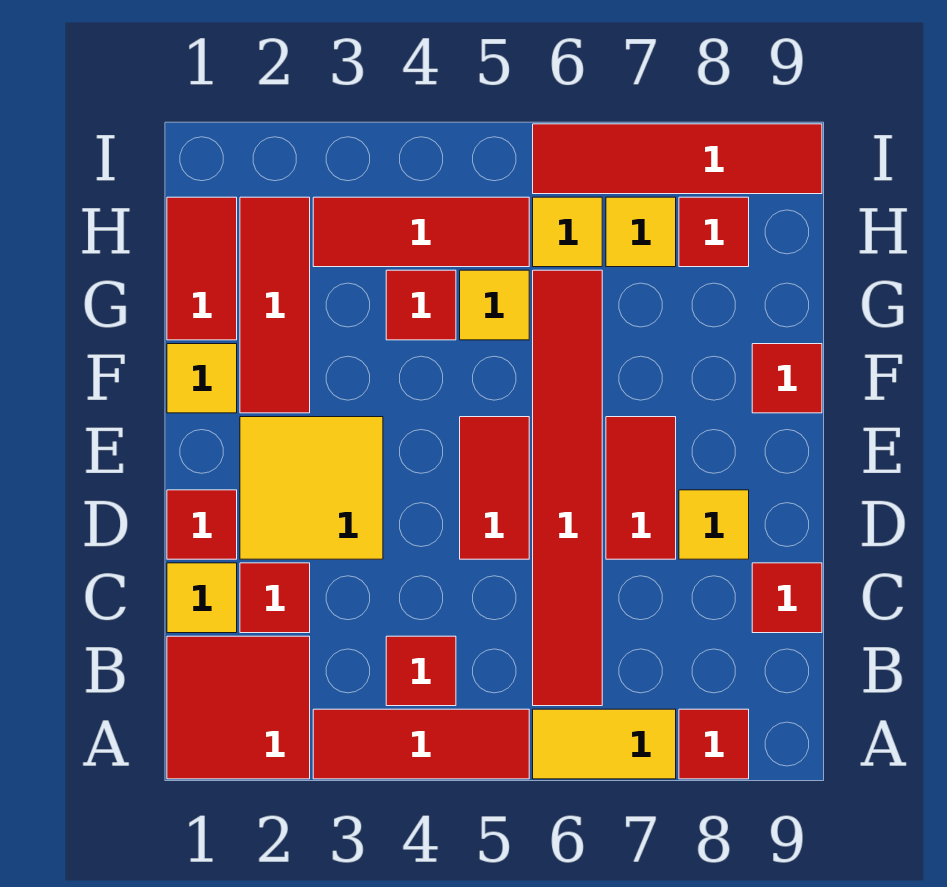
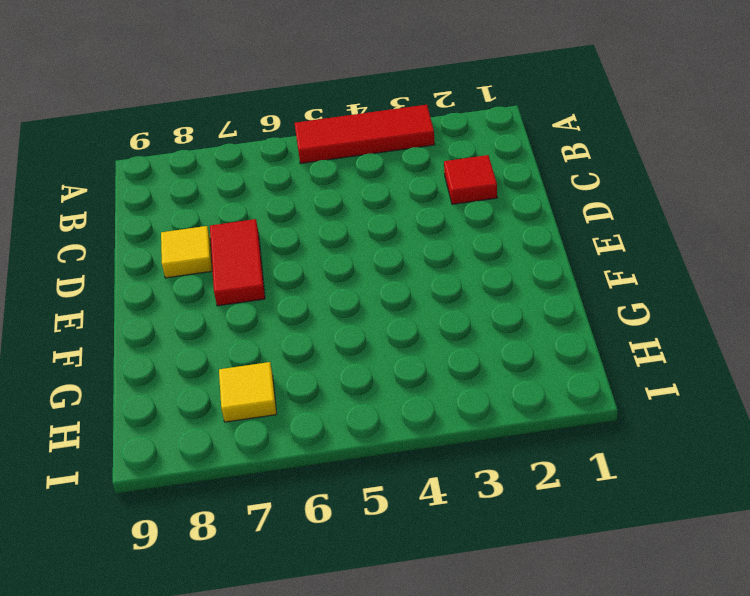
none -> red tile A1:B2 level 1
none -> yellow tile A6:A7 level 1
none -> red tile A8 level 1

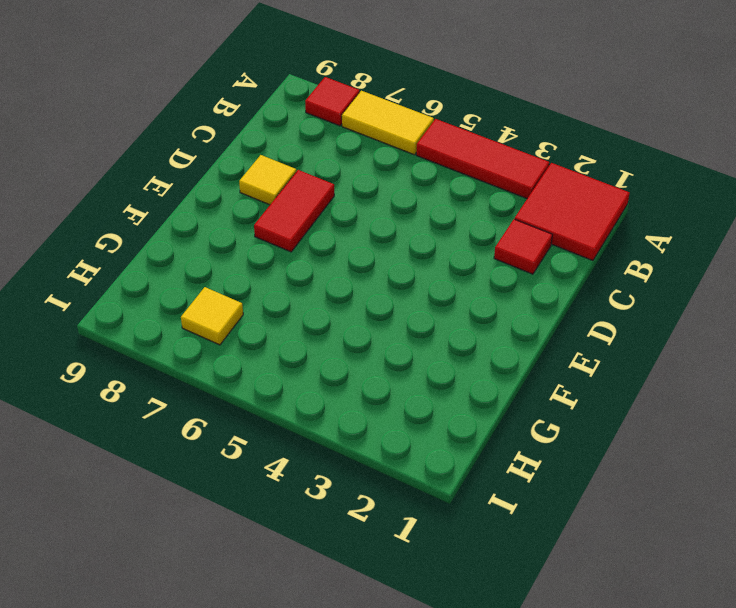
none -> red tile B4 level 1
none -> red tile B6:G6 level 1
none -> yellow tile C1 level 1

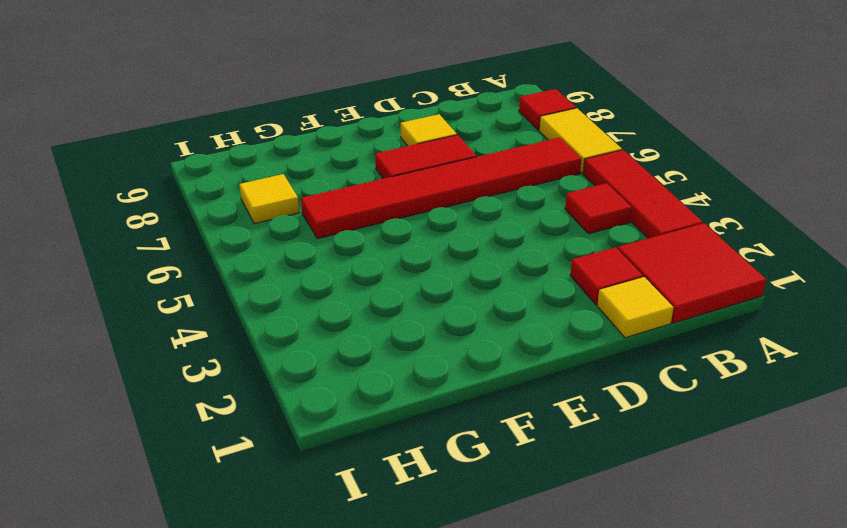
none -> red tile C9 level 1
none -> red tile D1 level 1
none -> yellow tile D2:E3 level 1

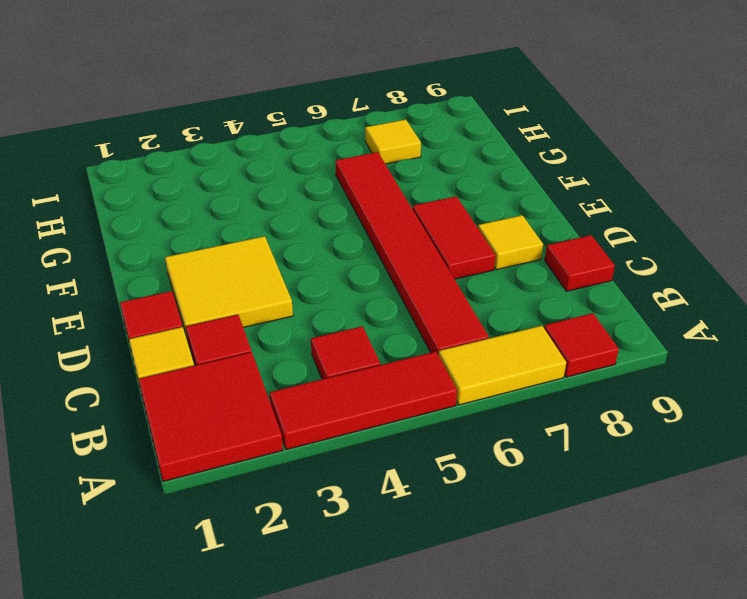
none -> red tile D5:E5 level 1
none -> yellow tile F1 level 1
none -> red tile F2:H2 level 1

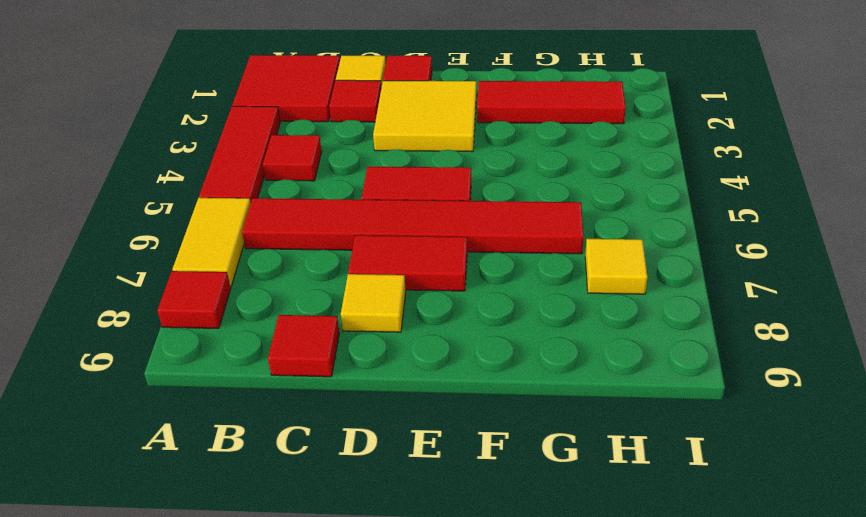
none -> yellow tile F1 level 1
none -> red tile F9 level 1
none -> red tile G1:H1 level 1

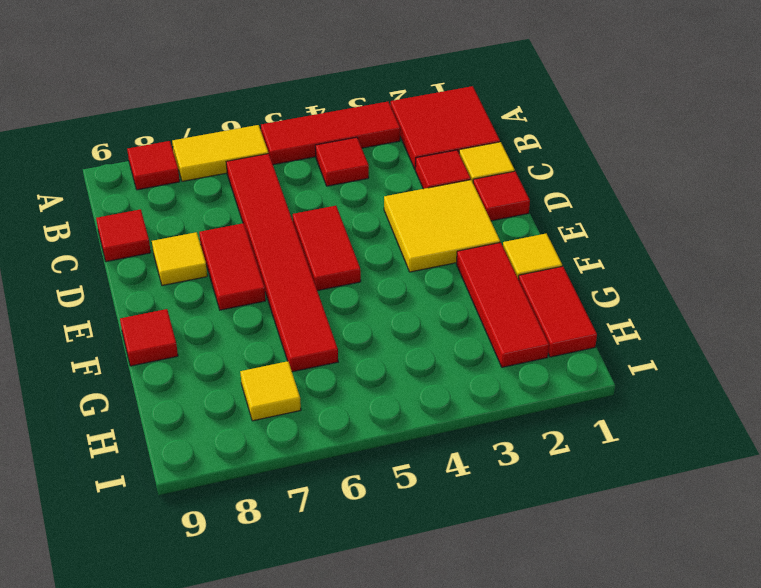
none -> red tile G4 level 1
none -> yellow tile G5 level 1
none -> red tile H3:H5 level 1

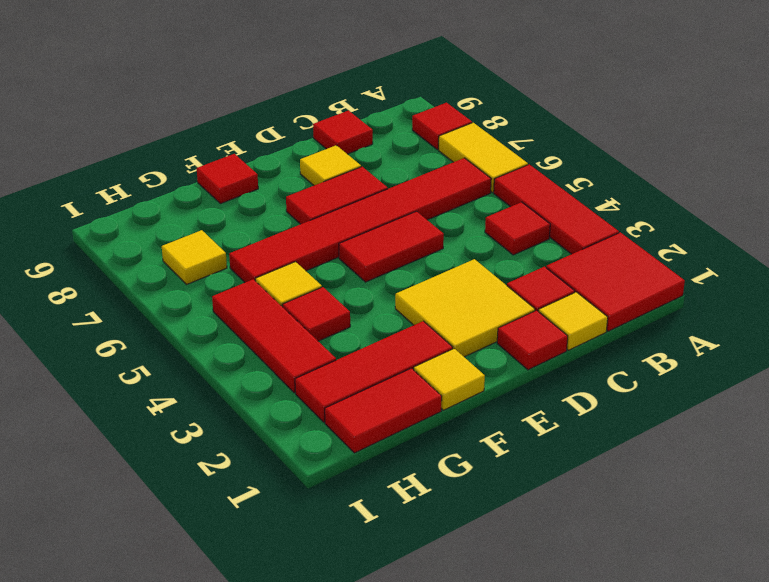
none -> yellow tile H6 level 1
none -> red tile H8 level 1
none -> red tile I6:I9 level 1

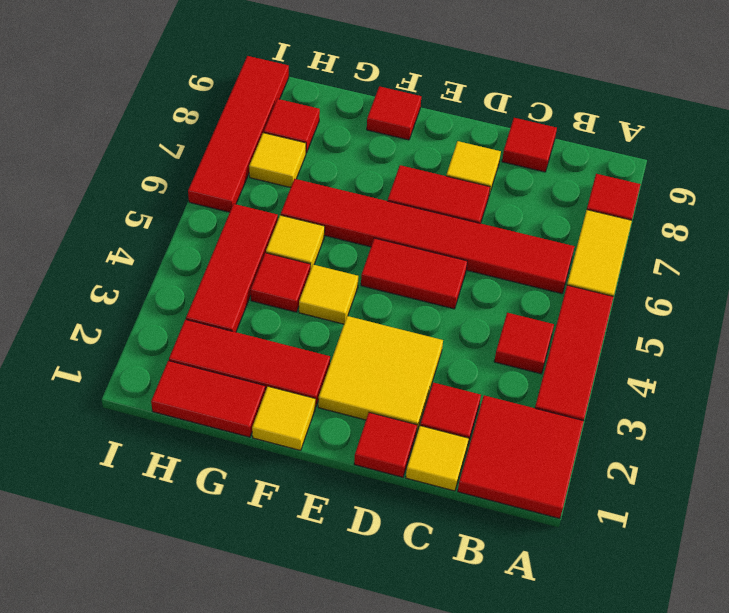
yellow tile F4 level 1 -> yellow tile H6 level 1

